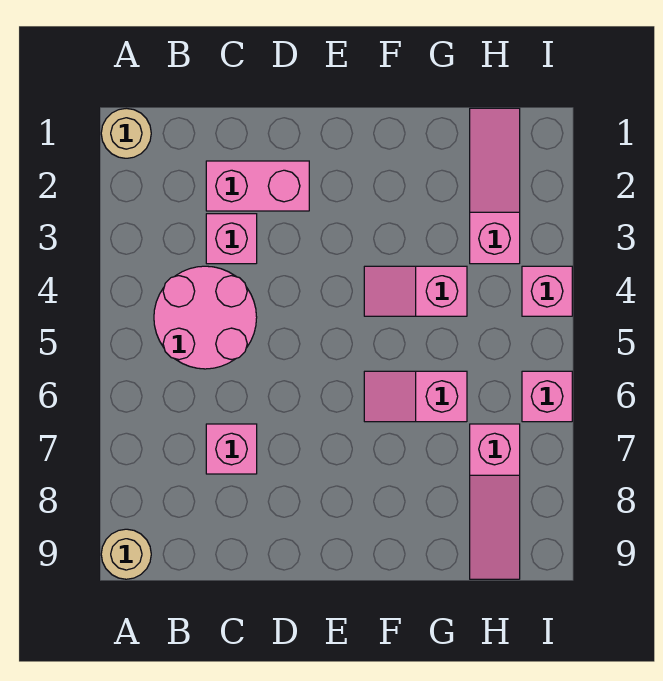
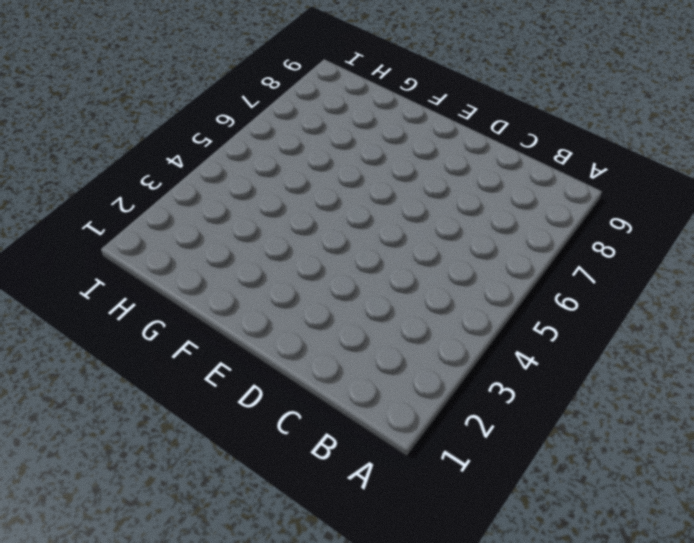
none -> tan round brick A1 level 1
none -> tan round brick A9 level 1
none -> pink round brick B4:C5 level 1

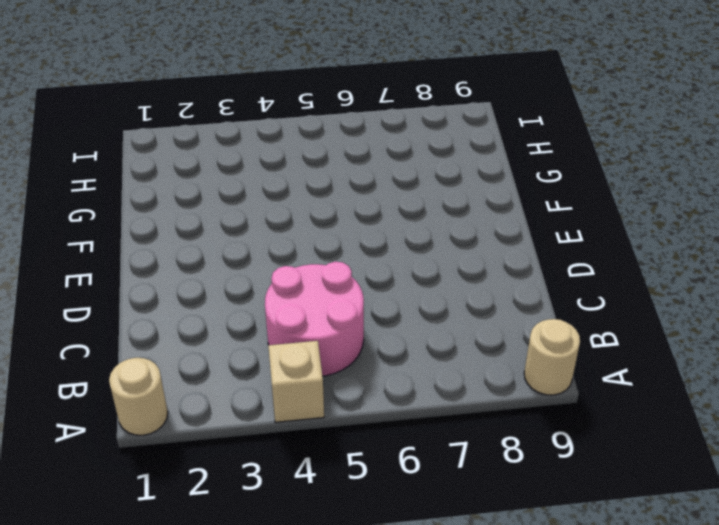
tan brick A4 level 1 -> none
none -> pink brick C2:D2 level 1
none -> pink brick C3 level 1
none -> pink brick C7 level 1

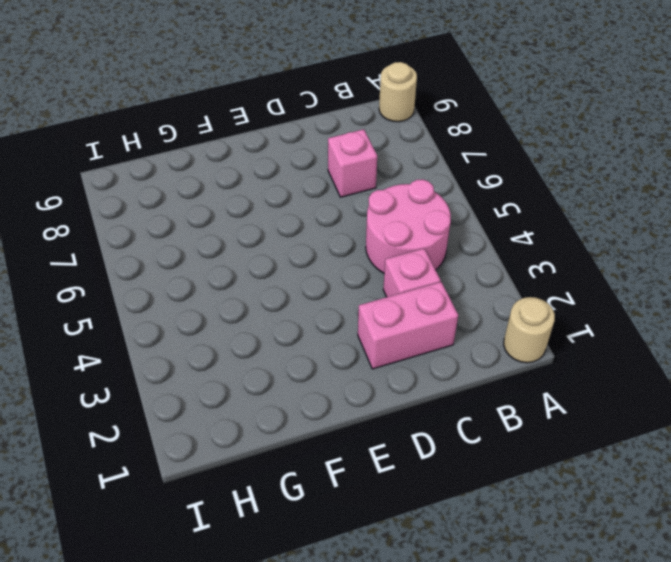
none -> pink slope F4:G4 level 1 top G
none -> pink slope F6:G6 level 1 top G
none -> pink slope H1:H3 level 1 top 3

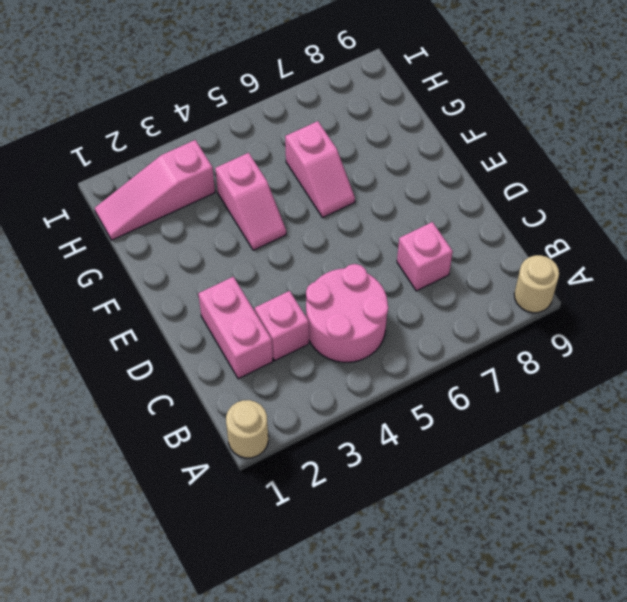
none -> pink slope H7:H9 level 1 top 7
none -> pink brick I4 level 1
none -> pink brick I6 level 1

